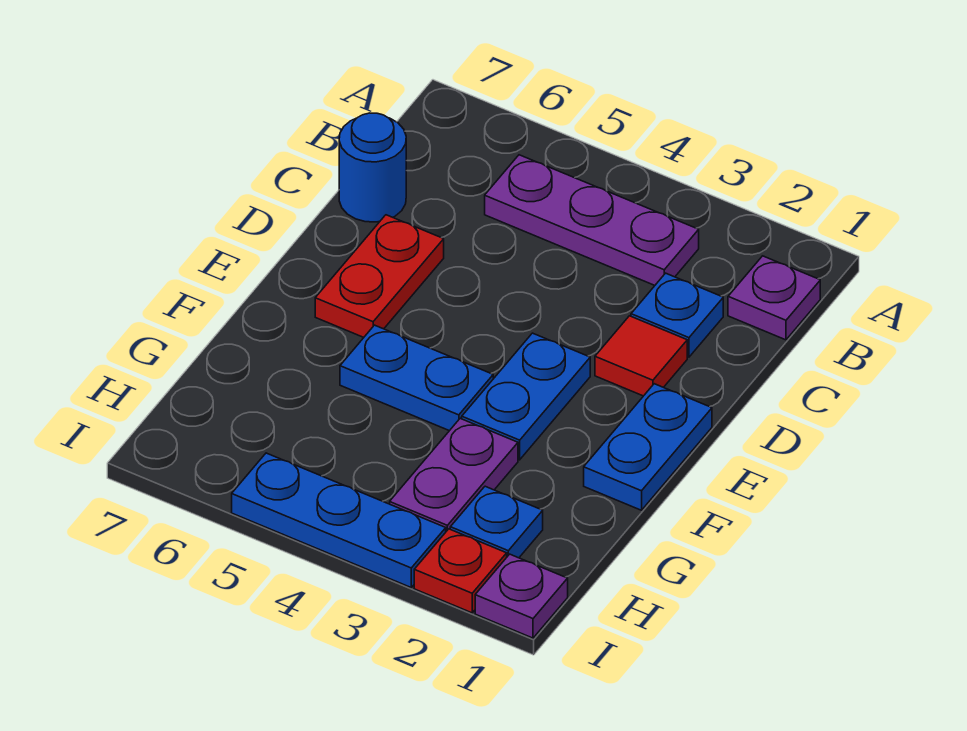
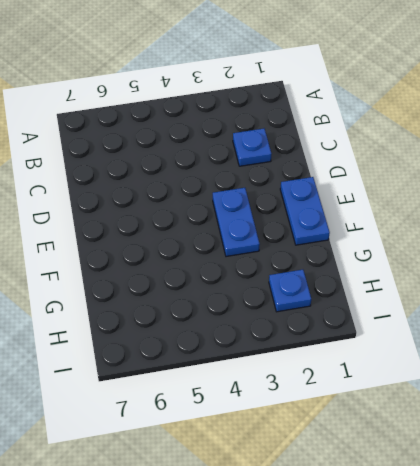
none -> purple plate B1 level 1
none -> purple plate B3:B5 level 1
none -> blue round brick C7 level 1

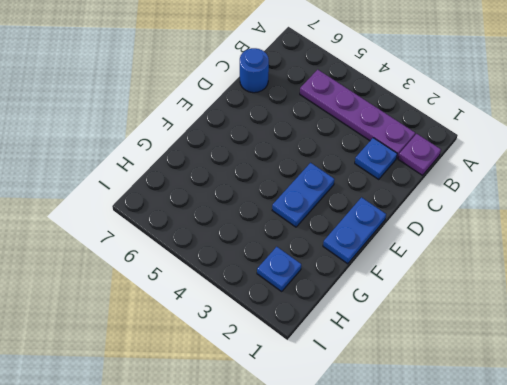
purple plate B2:B5 level 1 -> purple plate B3:B5 level 1
none -> red tile D2 level 1
none -> red plate D6:E6 level 1
none -> blue plate F4:F5 level 1

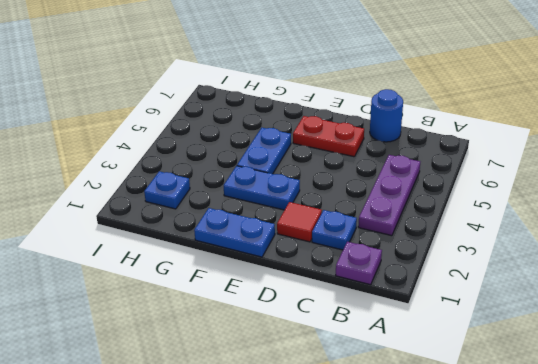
none -> purple plate G3:H3 level 1
none -> purple plate I1 level 1
none -> red plate I2 level 1

